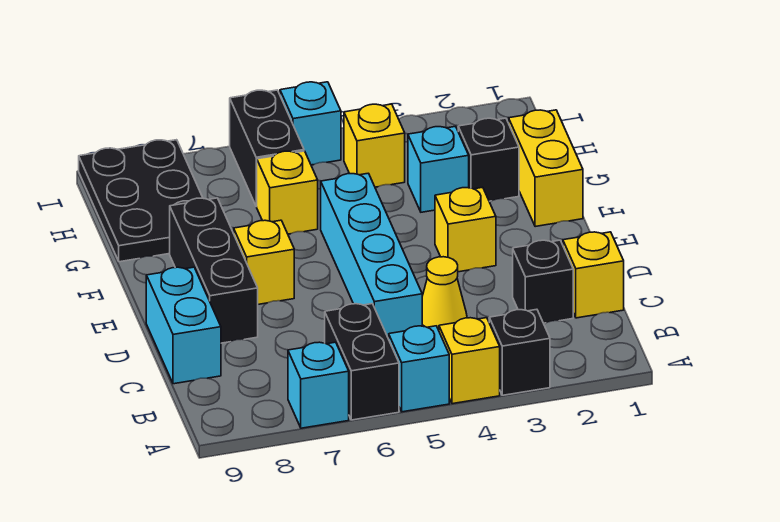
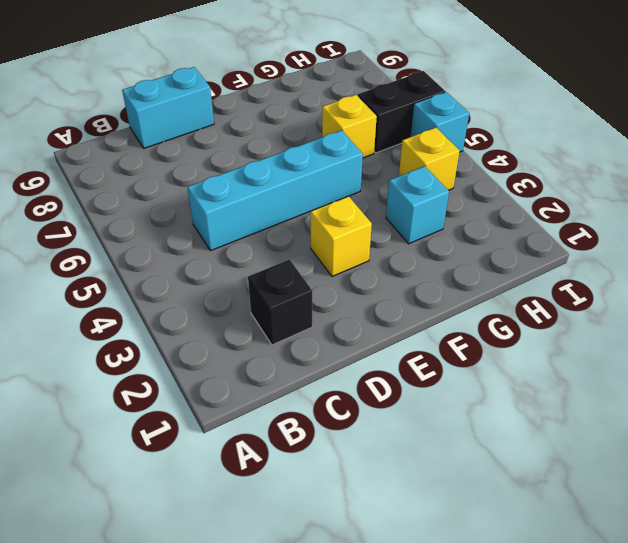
none -> black brick A3 level 1
none -> yellow brick A4 level 1
none -> cyan brick A5 level 1

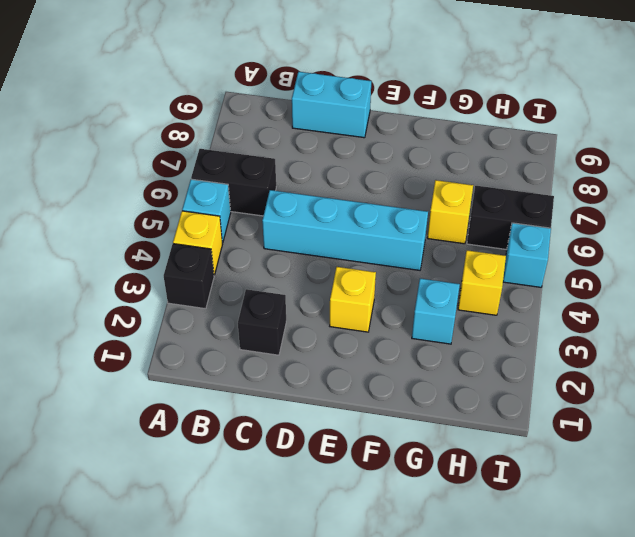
none -> cyan brick A7 level 1
none -> yellow brick C1 level 1
none -> yellow cone C4 level 1

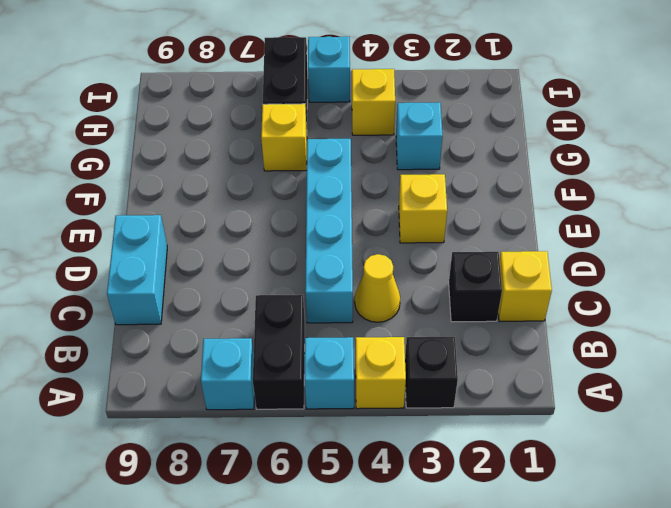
none -> black brick D8:F8 level 1
none -> yellow brick E7 level 1
none -> yellow brick F1:G1 level 1

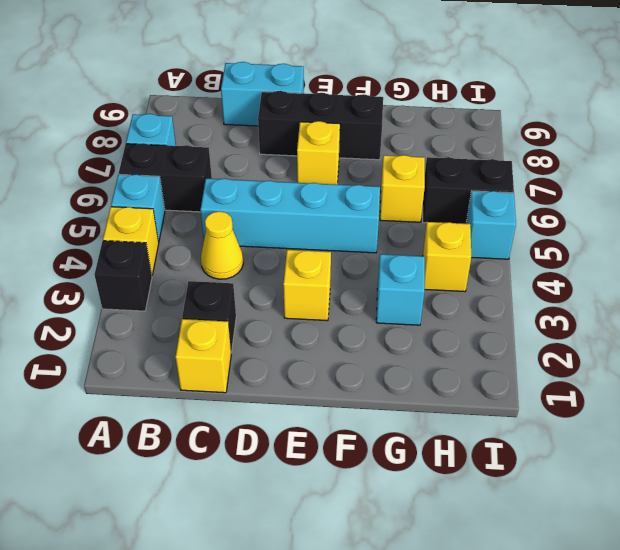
none -> yellow brick F1:G1 level 1
none -> black brick G2 level 1
none -> black plate G8:I9 level 1

